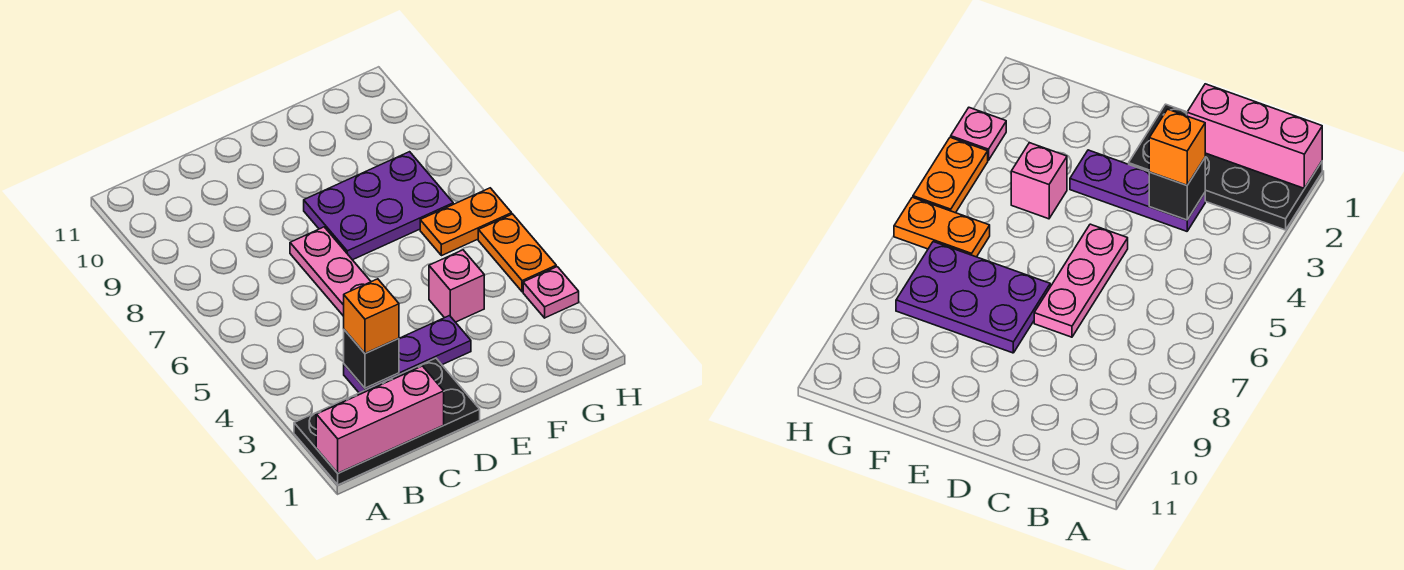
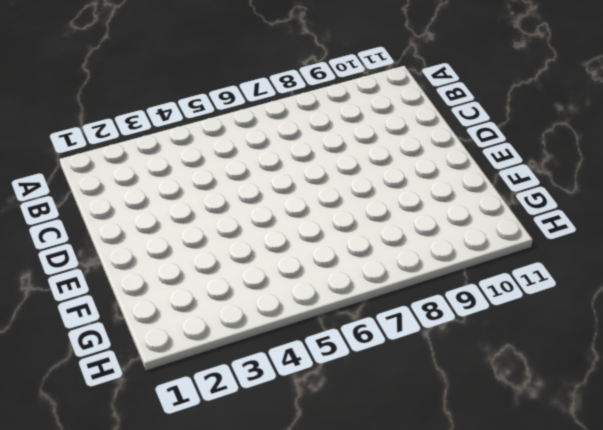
none -> black plate A1:D2 level 1
none -> purple plate C3:E3 level 1

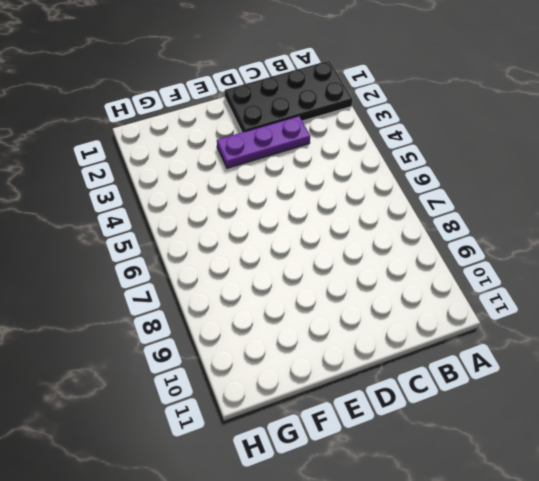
none -> pink plate D5:D7 level 1
none -> purple plate E7:G8 level 1

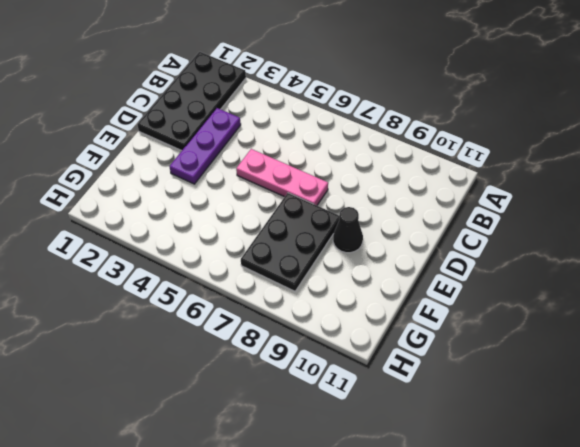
black plate E7:G8 level 1 -> purple plate E7:G8 level 1
black cone E9 level 1 -> none
none -> pink brick F4 level 1
none -> orange plate G6:H6 level 1

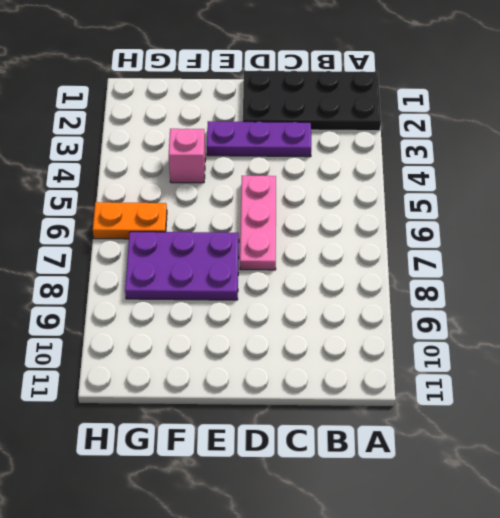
none -> pink plate H3 level 1
none -> orange plate H4:H5 level 1

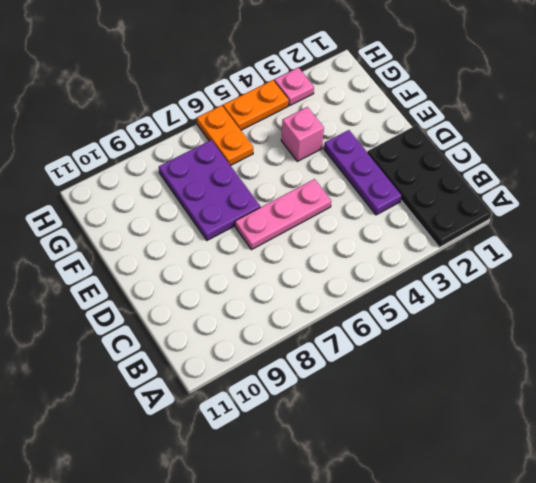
none -> pink brick A1:C1 level 2
none -> black brick C3 level 2

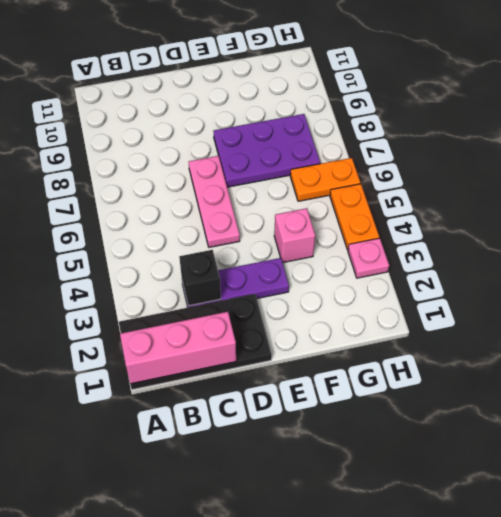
none -> orange brick C3 level 3

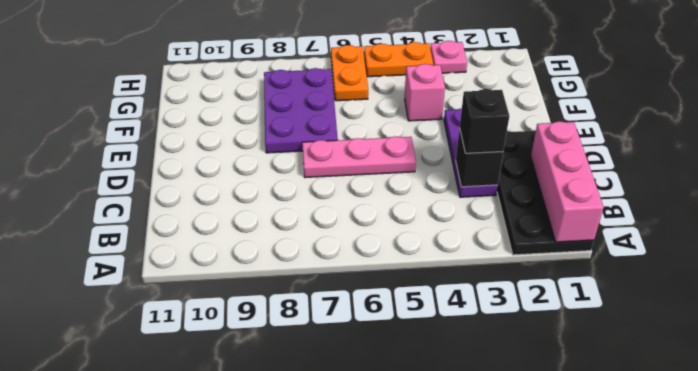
black brick C3 level 3 -> orange brick C3 level 3

